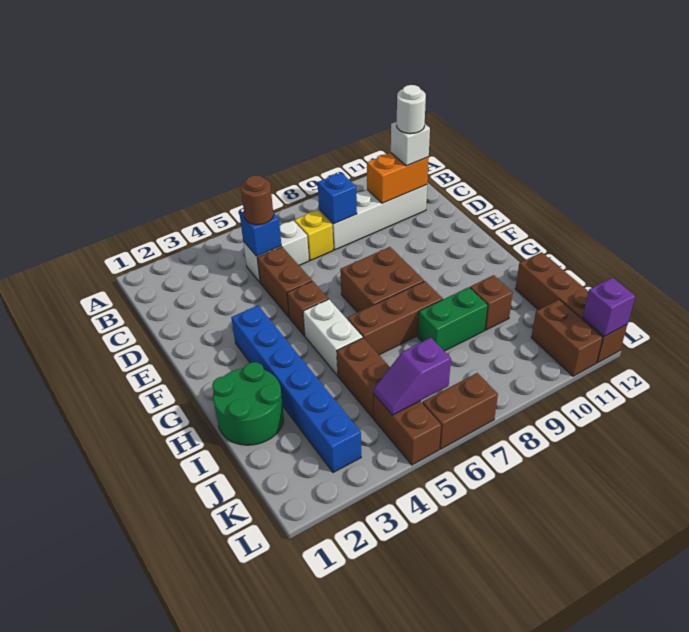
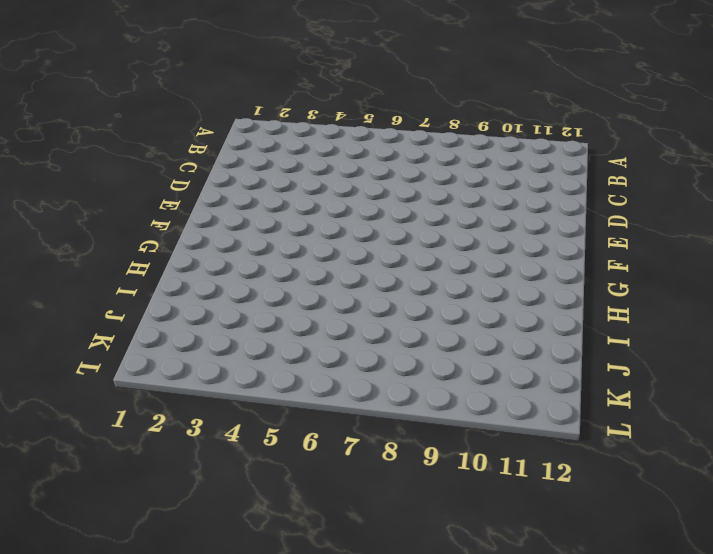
none -> white brick C5:C6 level 1
none -> yellow brick C7 level 1
none -> white brick C8:C11 level 1

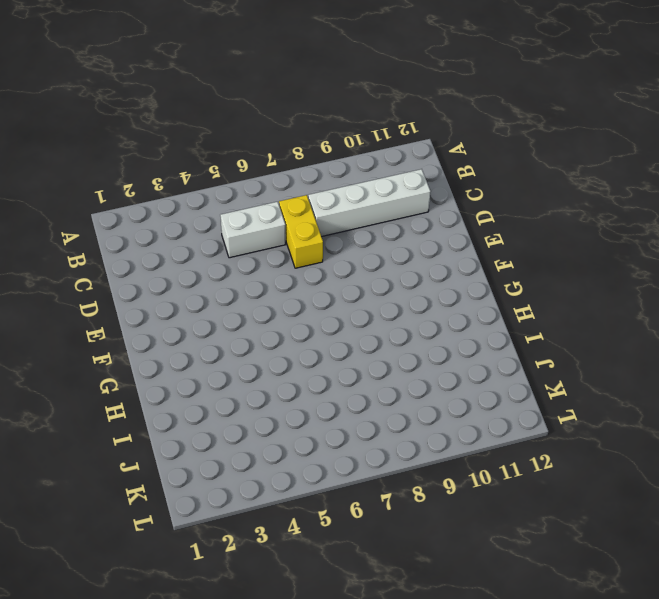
yellow brick C7:D7 level 1 -> yellow brick C7 level 1
none -> brown brick D5:E5 level 1
none -> blue brick F3:K3 level 1
none -> brown brick F5 level 1

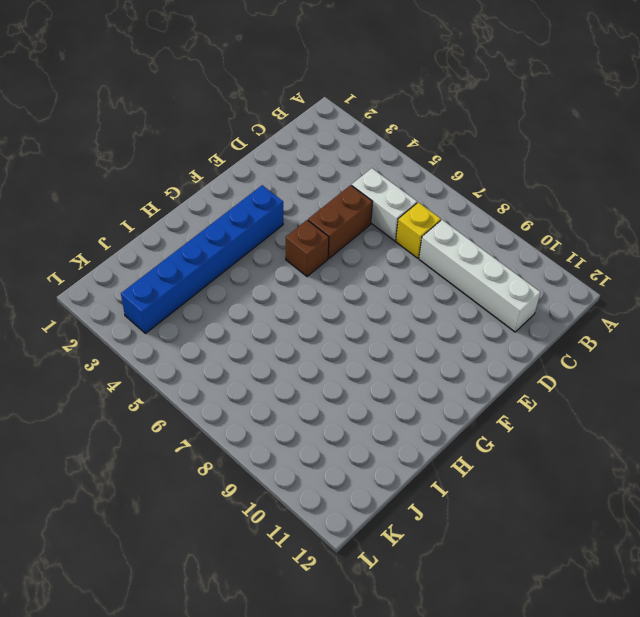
none -> brown brick F7:G8 level 1
none -> white brick G5:H5 level 1
none -> green round brick H1:I2 level 1

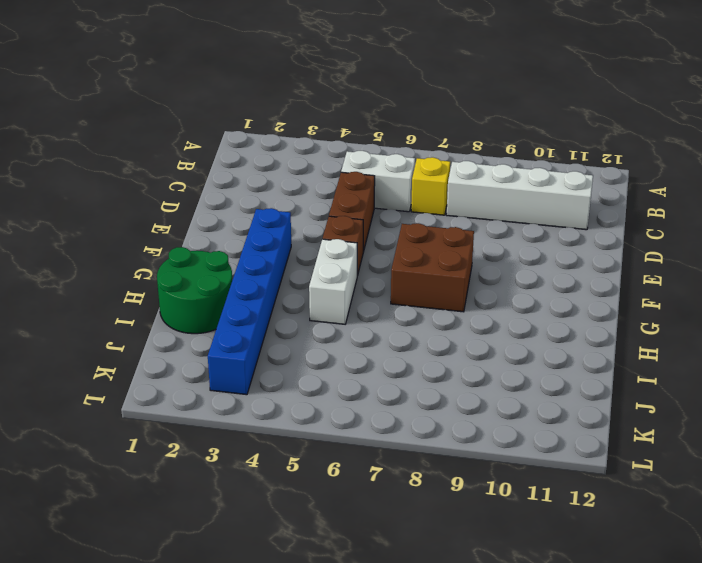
none -> brown brick H6:H8 level 1
none -> brown brick I5:J5 level 1
none -> green brick I8:I9 level 1

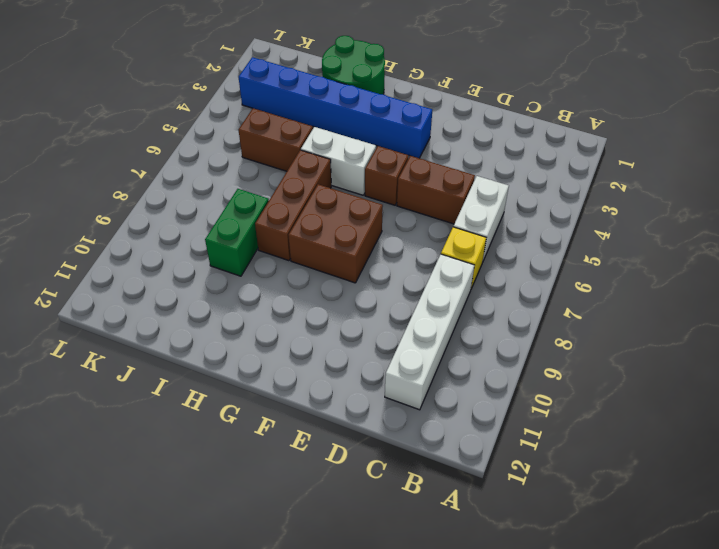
none -> brown brick I10 level 1
none -> brown brick I12:L12 level 1
none -> brown brick K5:L5 level 1

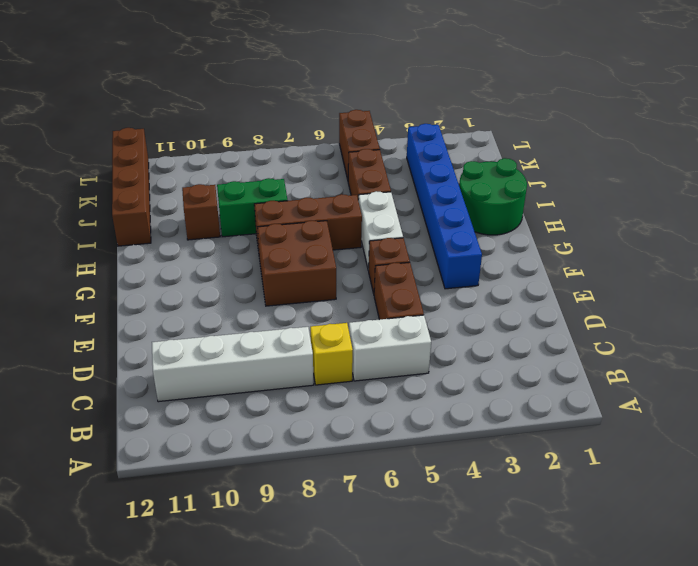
none -> brown brick K11:L11 level 1
none -> brown brick L6:L7 level 1
none -> blue brick C5 level 2

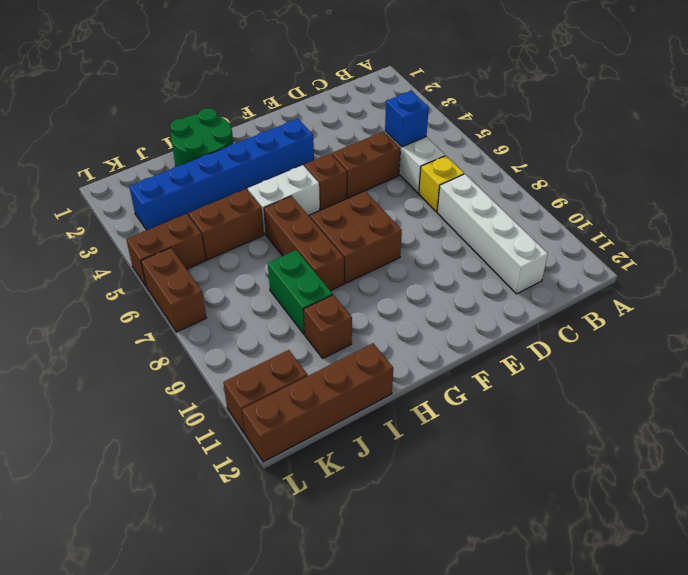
none -> blue brick C8 level 2
none -> orange brick C10:C11 level 2
none -> purple slope K5:K6 level 2 top 6

